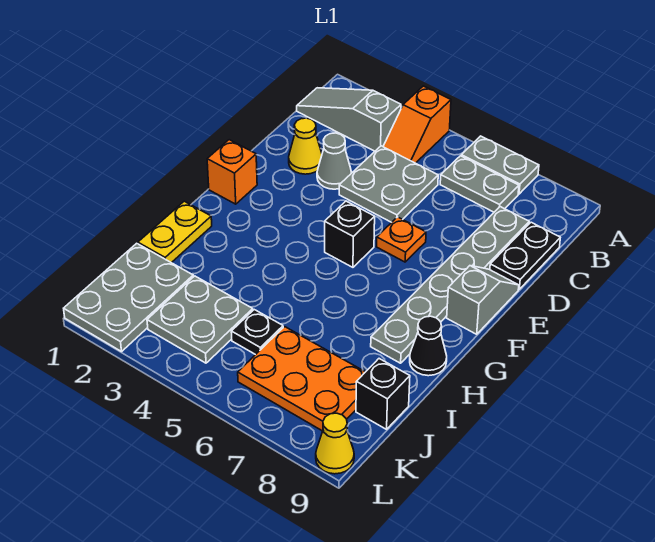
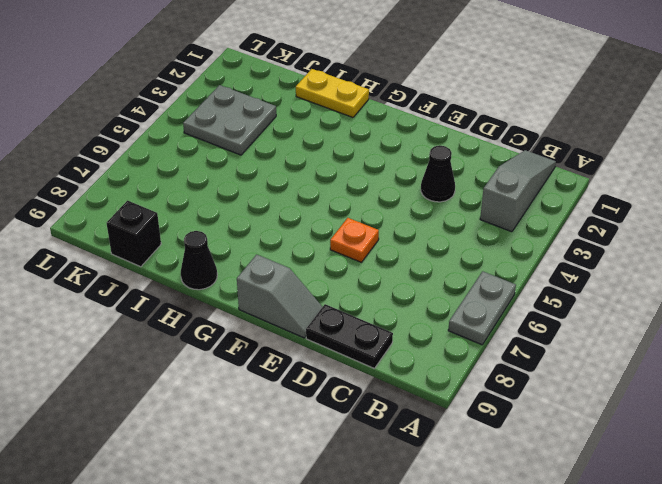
black cone D3 level 1 -> grey cone D3 level 1
none -> orange slope A4:B4 level 1 top A
none -> grey plate B6:B7 level 1
none -> grey plate C4:D5 level 1

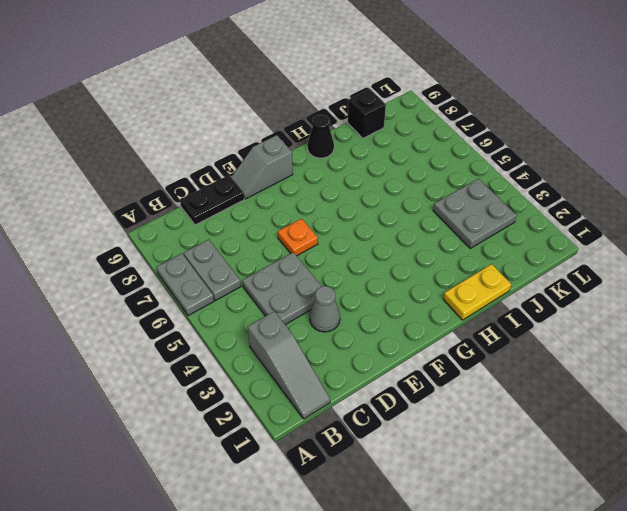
none -> orange slope A4:B4 level 1 top A
none -> grey plate C8:H8 level 1
none -> yellow cone D2 level 1

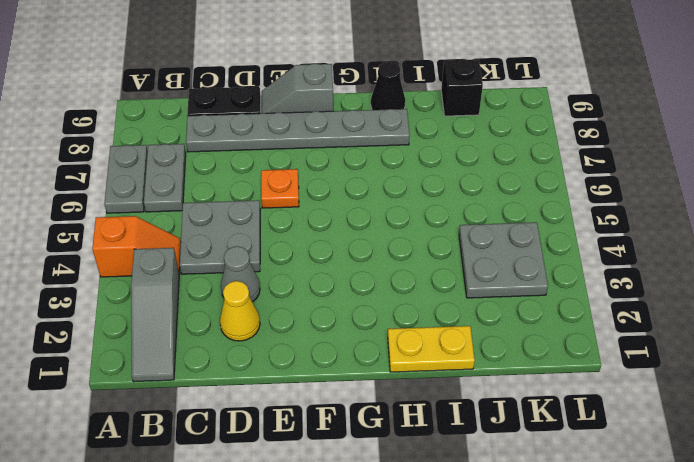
none -> orange brick F1 level 1
none -> black brick F5 level 1
none -> grey plate J1:L2 level 1

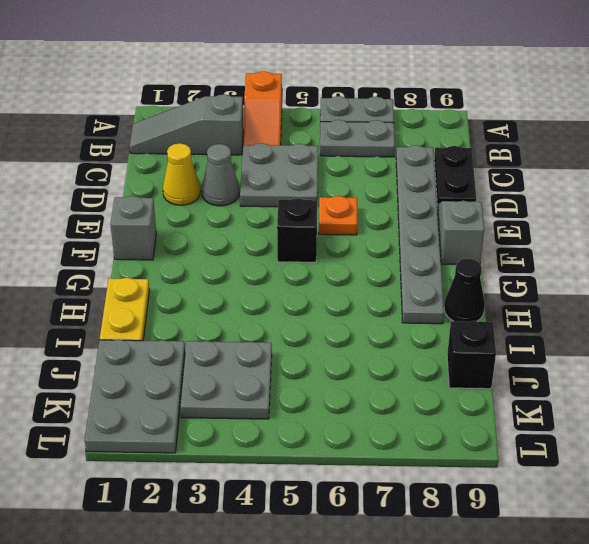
grey brick F1 level 1 -> orange brick F1 level 1
none -> black plate J5 level 1
none -> orange plate J6:K8 level 1
none -> yellow cone L9 level 1

